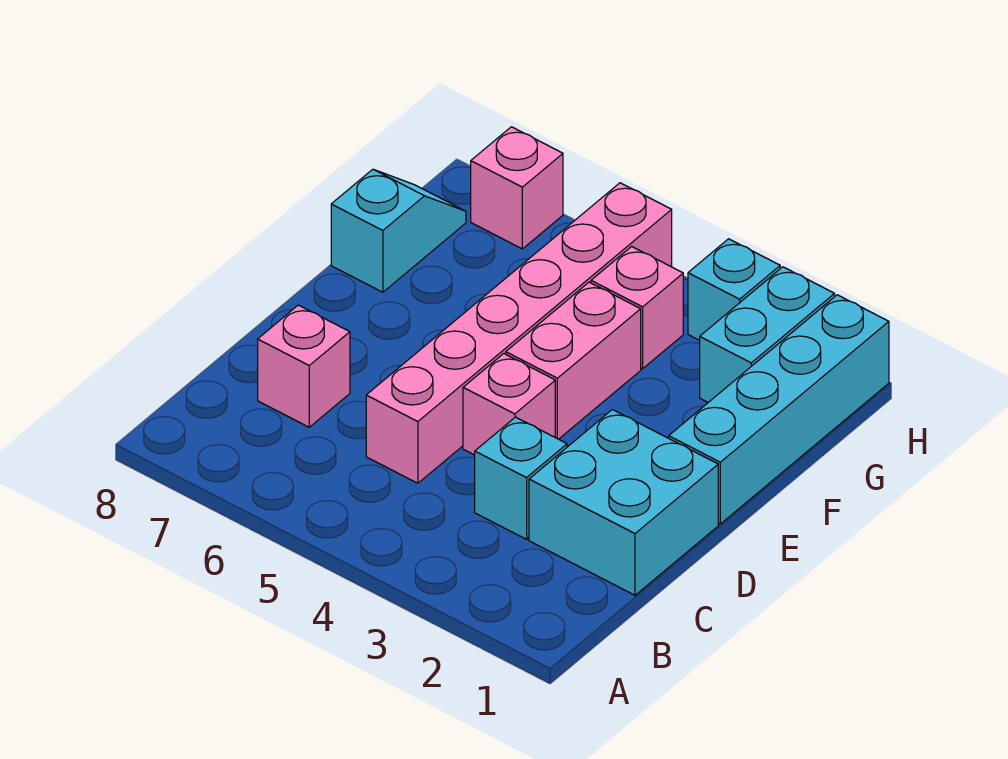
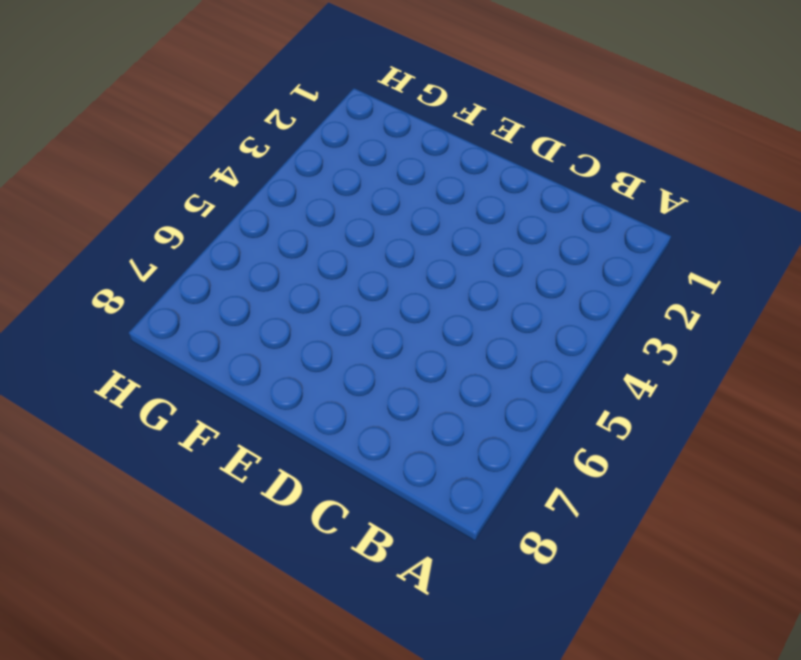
none -> cyan brick C1:D2 level 1
none -> cyan brick C3 level 1
none -> pink brick C5:H5 level 1

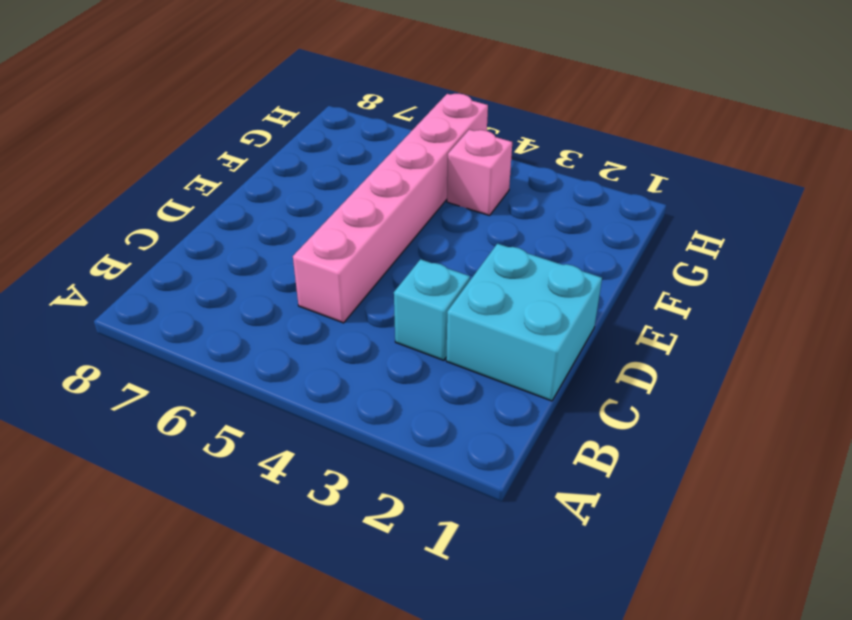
none -> pink brick C7 level 1
none -> pink brick D4 level 1
none -> cyan brick E1:H1 level 1

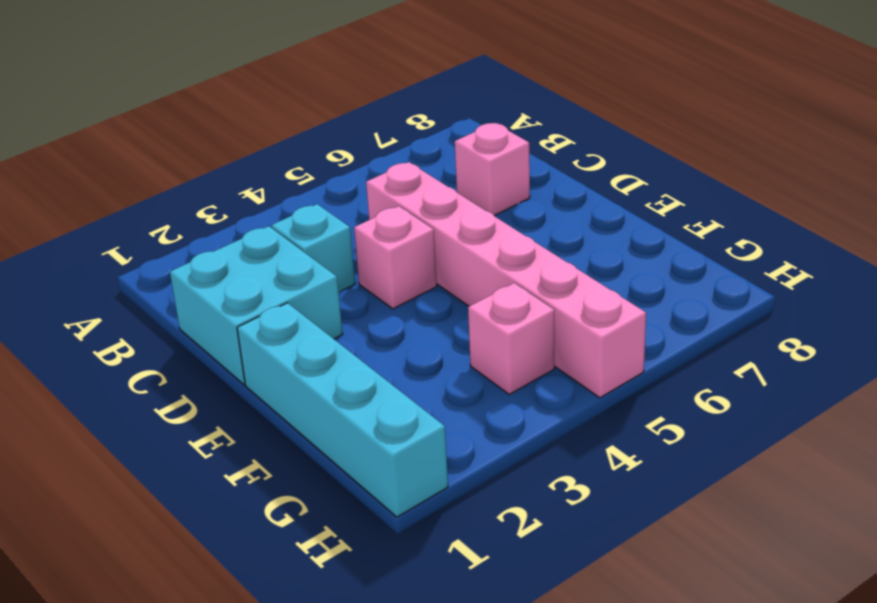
none -> pink brick E4:F4 level 1
none -> cyan slope F8:G8 level 1 top F
none -> cyan brick G2:H2 level 1

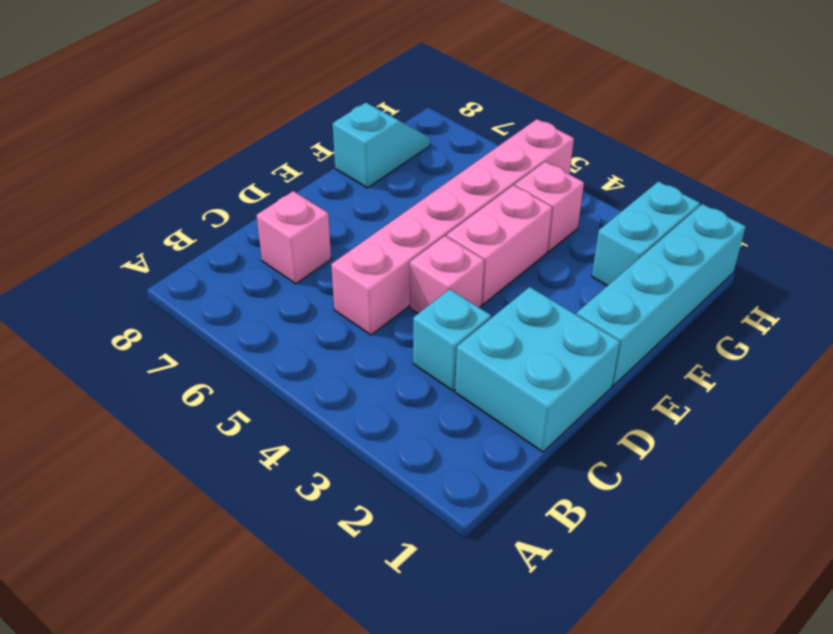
none -> cyan brick H3 level 1
none -> pink brick H7 level 1

